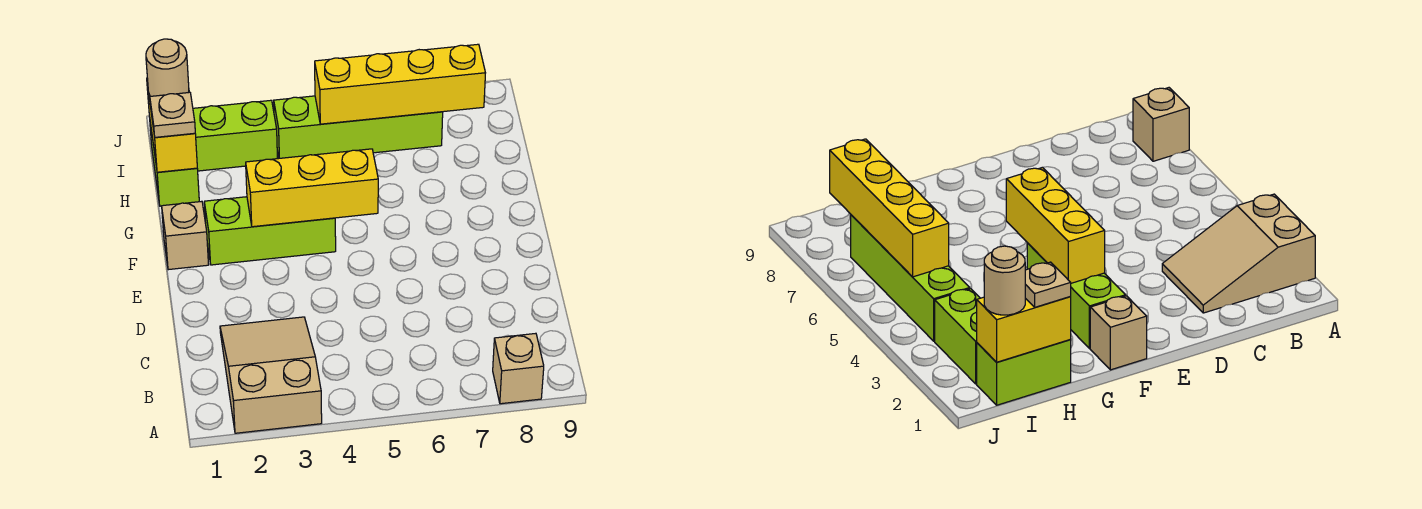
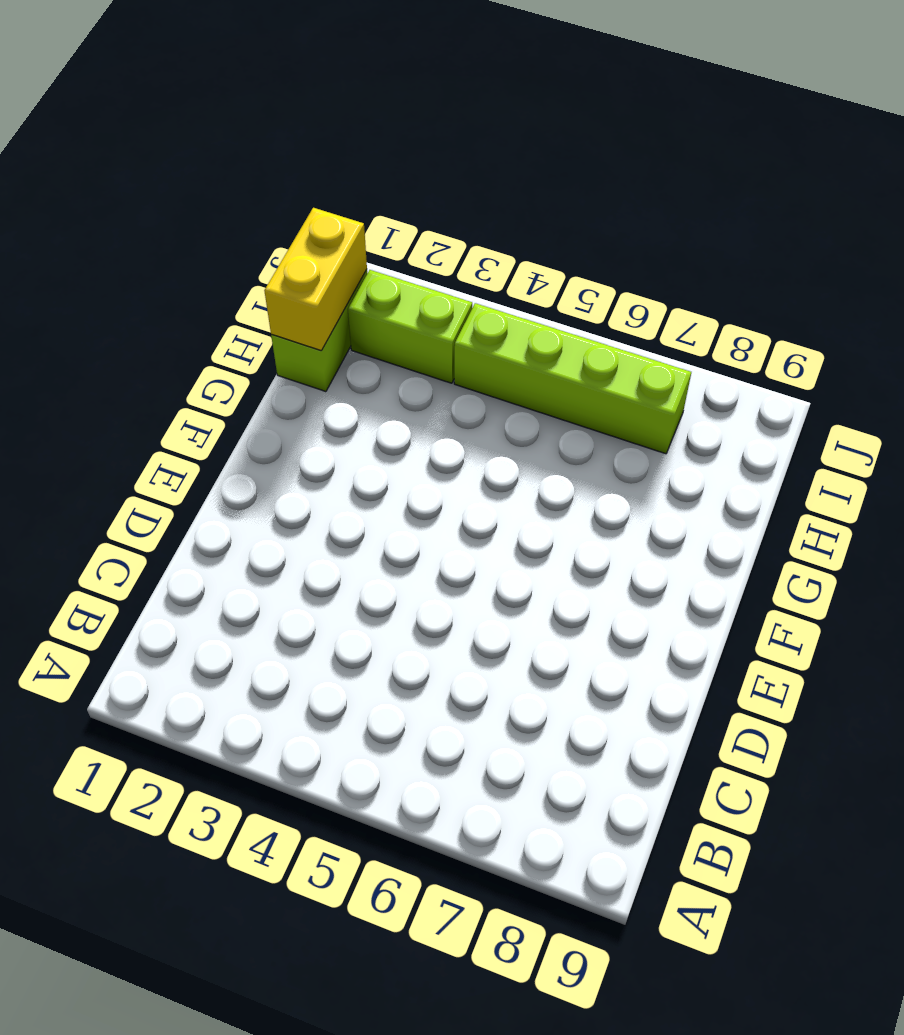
none -> tan slope A2:C3 level 1 top A
none -> tan brick A8 level 1
none -> tan brick F1 level 1

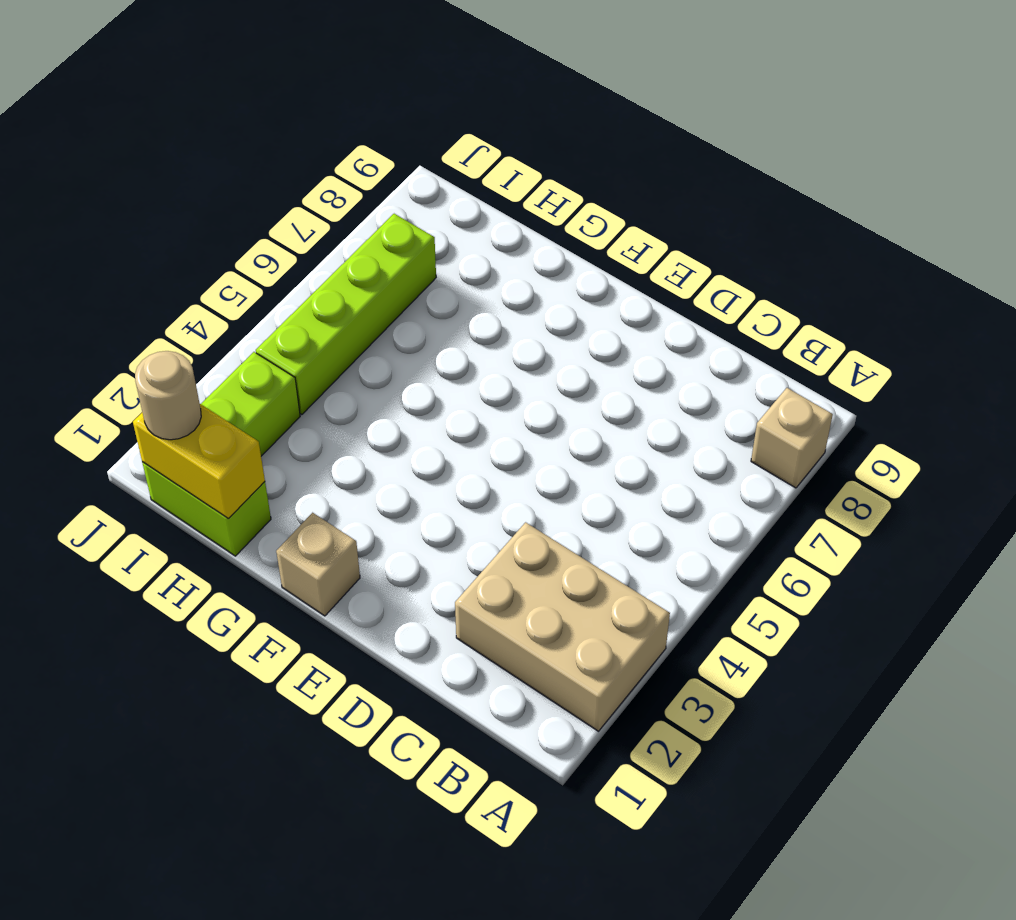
tan brick A2:C3 level 1 -> tan slope A2:C3 level 1 top A
none -> lime brick F2:F4 level 1
none -> yellow brick F3:F5 level 2
none -> yellow brick I5:I8 level 2

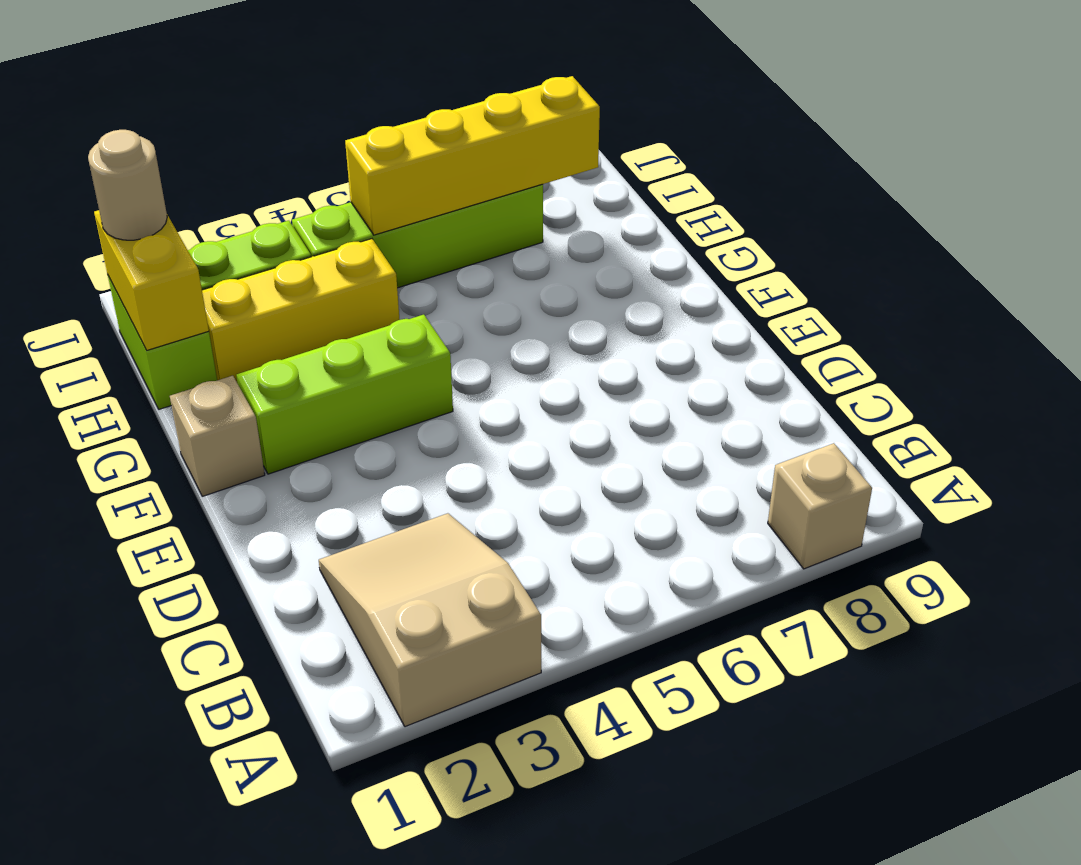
yellow brick H2:H4 level 1 -> yellow brick F3:F5 level 2
none -> tan plate H1 level 3

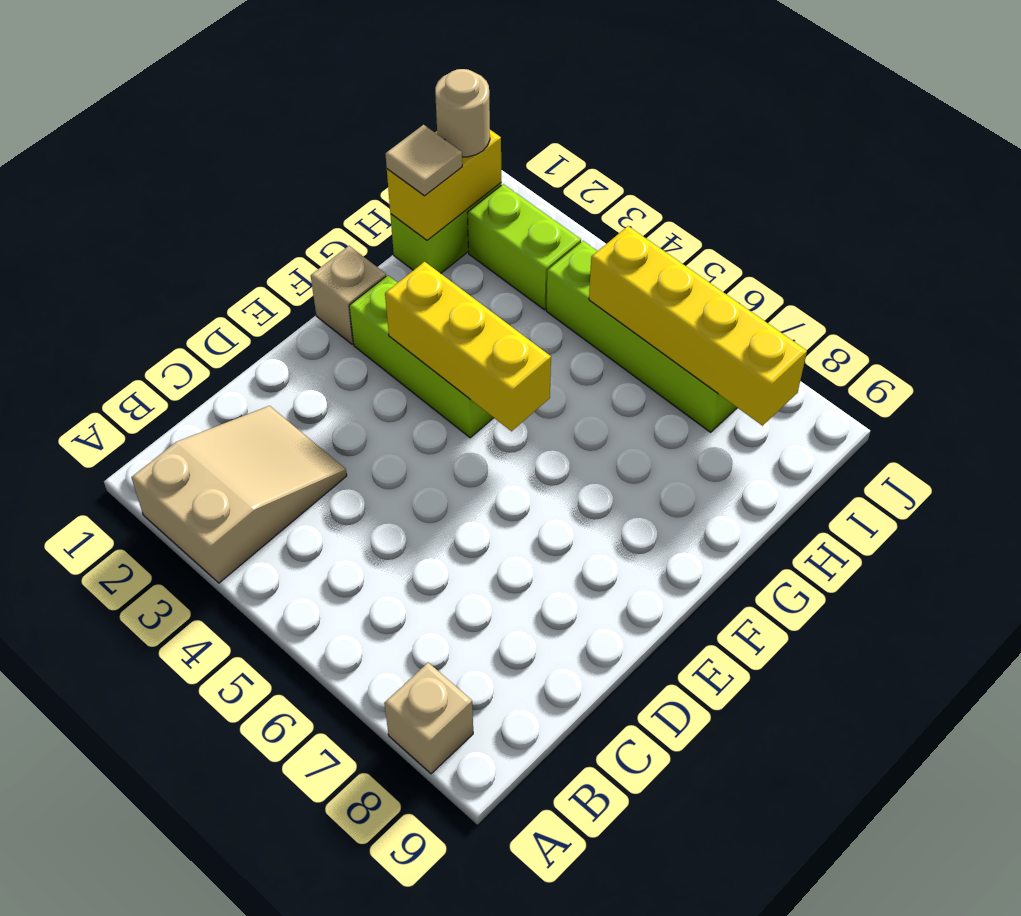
tan tile H1 level 3 -> tan plate H1 level 3

